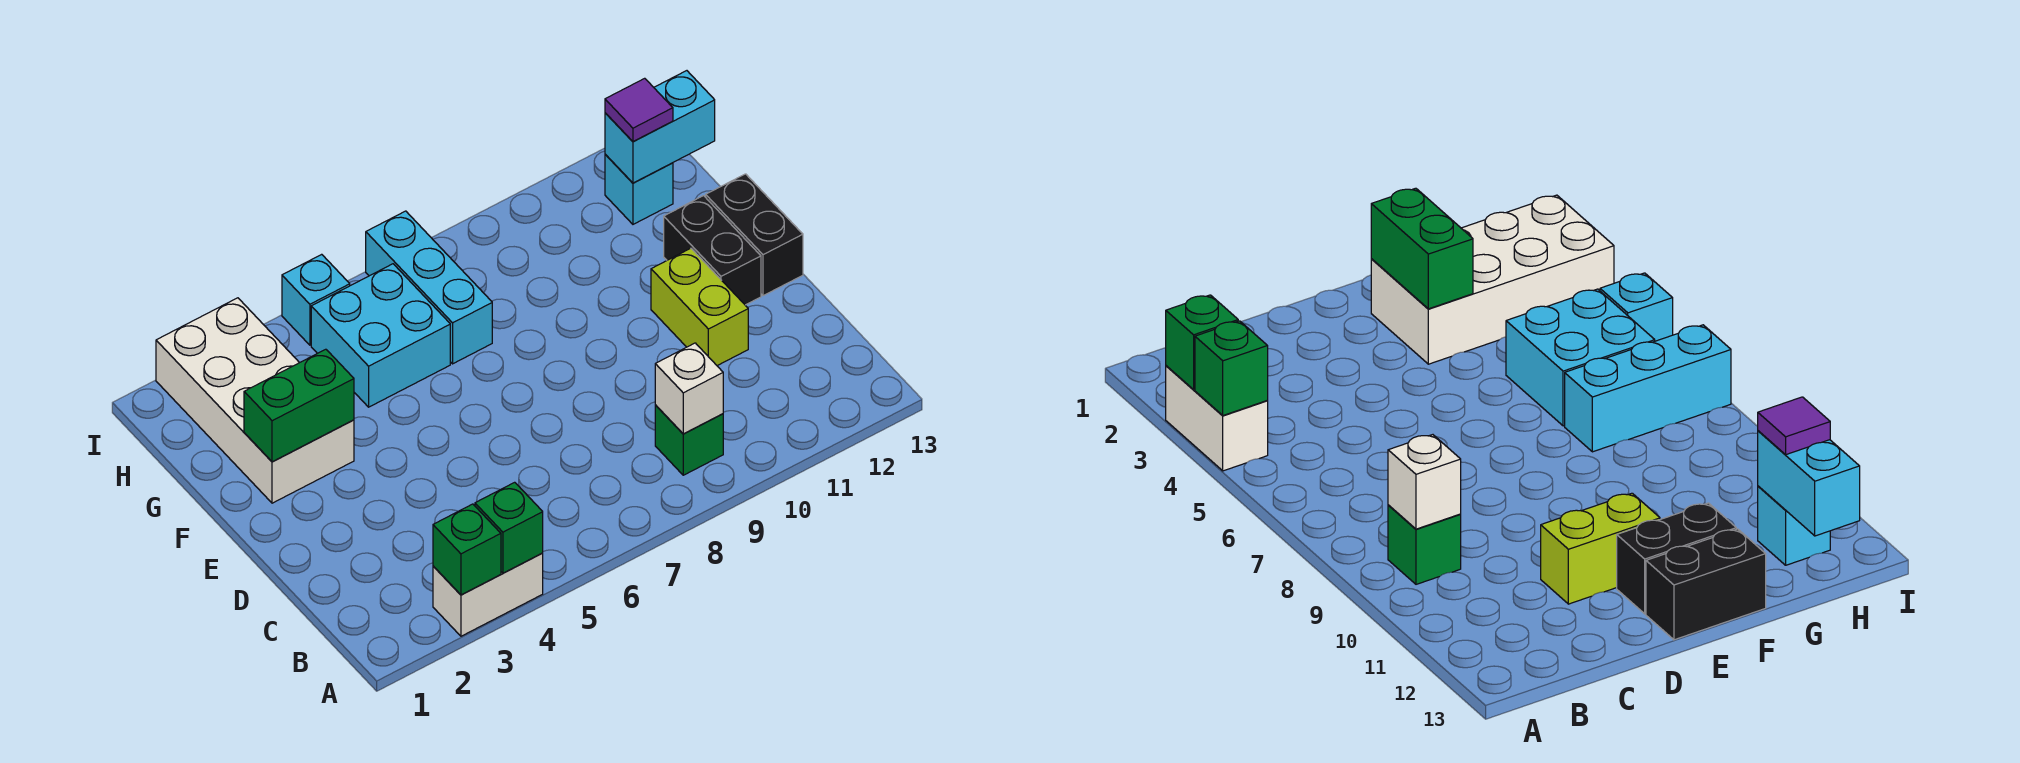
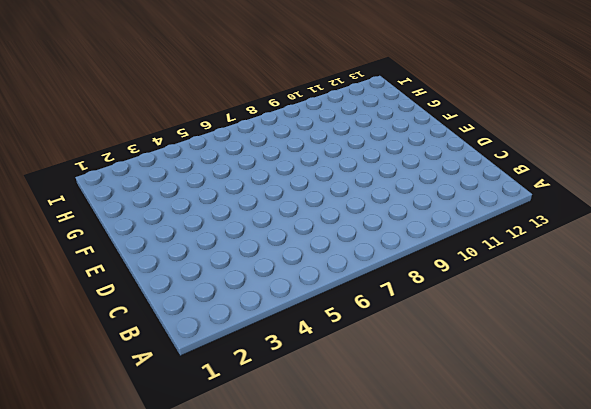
none -> white brick A3:A4 level 1
none -> green brick B9 level 1
none -> lime brick D11:E11 level 1

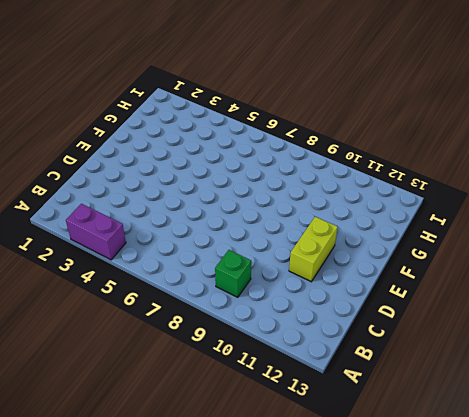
purple brick A3:A4 level 1 -> white brick A3:A4 level 1
none -> black brick E12:F12 level 1
none -> black brick E13:F13 level 1
none -> white brick F2:I3 level 1

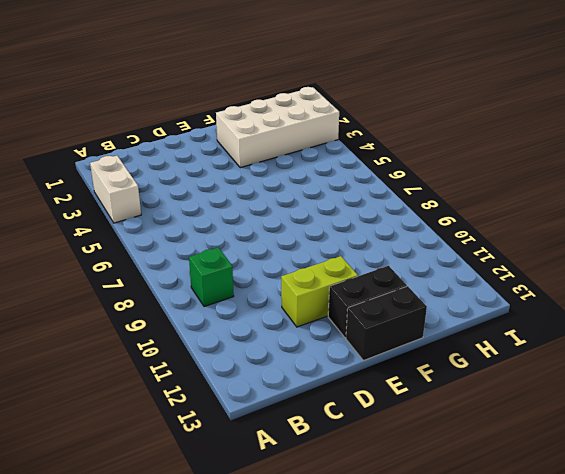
none -> cyan brick G5:H6 level 1
none -> cyan brick G7:I7 level 1
none -> cyan brick H12 level 1

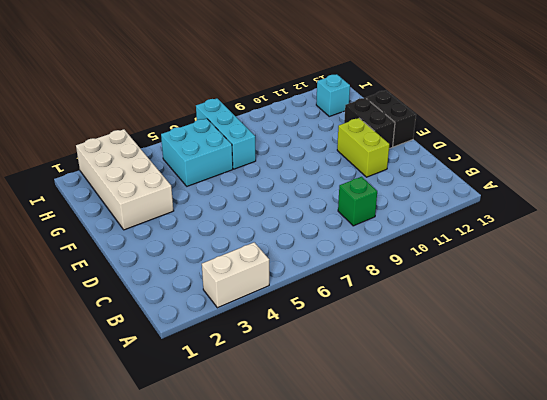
none -> cyan brick I5 level 1
none -> green brick A3 level 2
none -> green brick A4 level 2

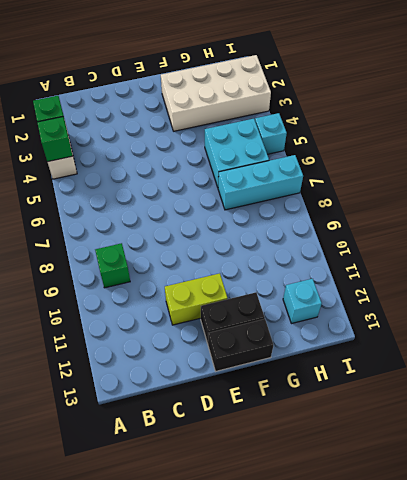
none -> white brick B9 level 2
none -> green brick F2:F3 level 2
none -> cyan brick H12:H13 level 2

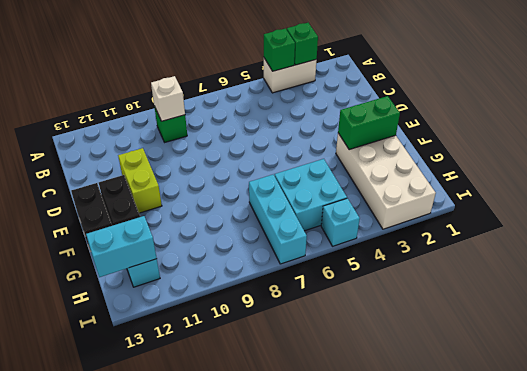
none -> purple tile H12 level 3

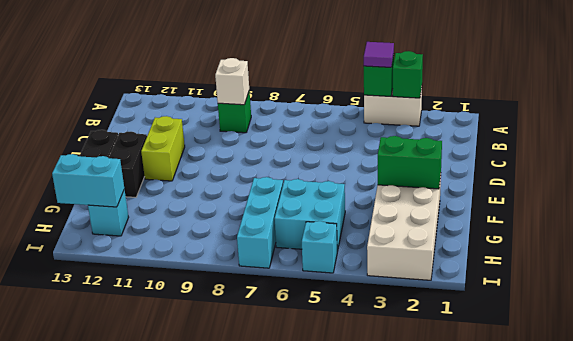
purple tile A4 level 3 -> purple tile H12 level 3

